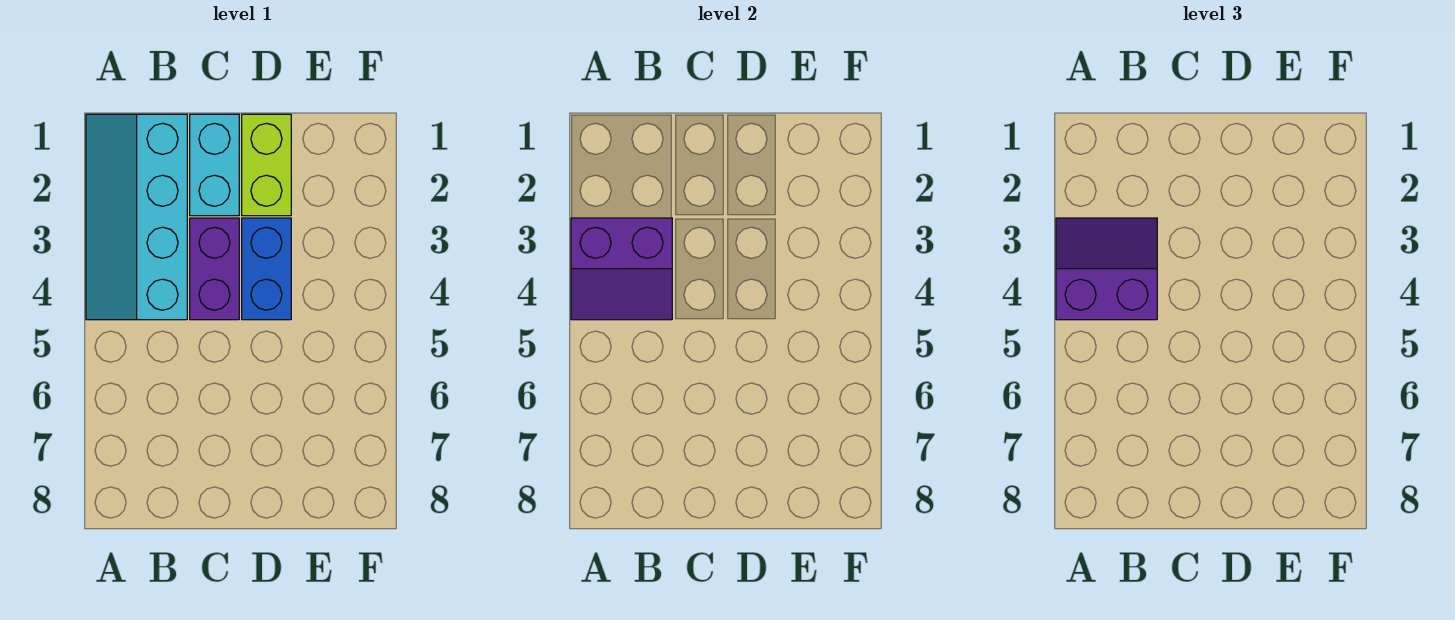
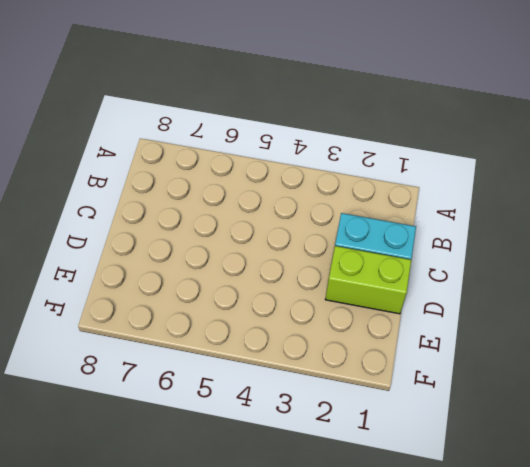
none -> cyan slope A1:B4 level 1 top B
none -> purple brick C3:C4 level 1

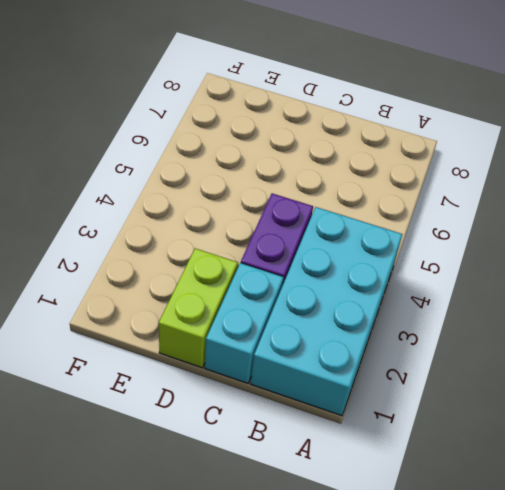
cyan brick A1:B4 level 1 -> cyan slope A1:B4 level 1 top B
none -> blue brick D3:D4 level 1
none -> purple slope A3:B4 level 2 top 3

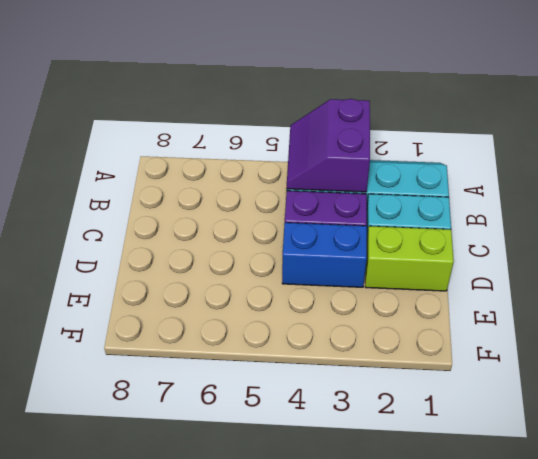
none -> purple slope A3:B4 level 3 top 4

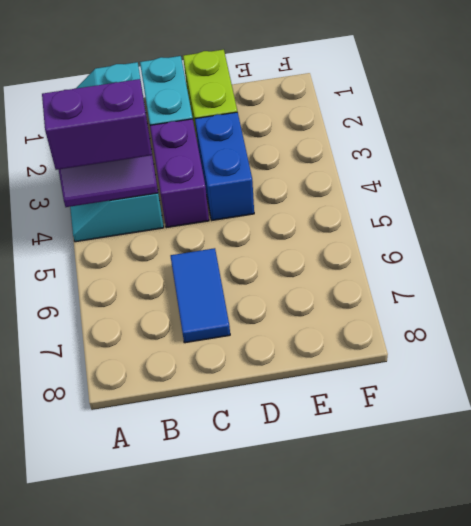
blue tile C6:C7 level 1 -> none

